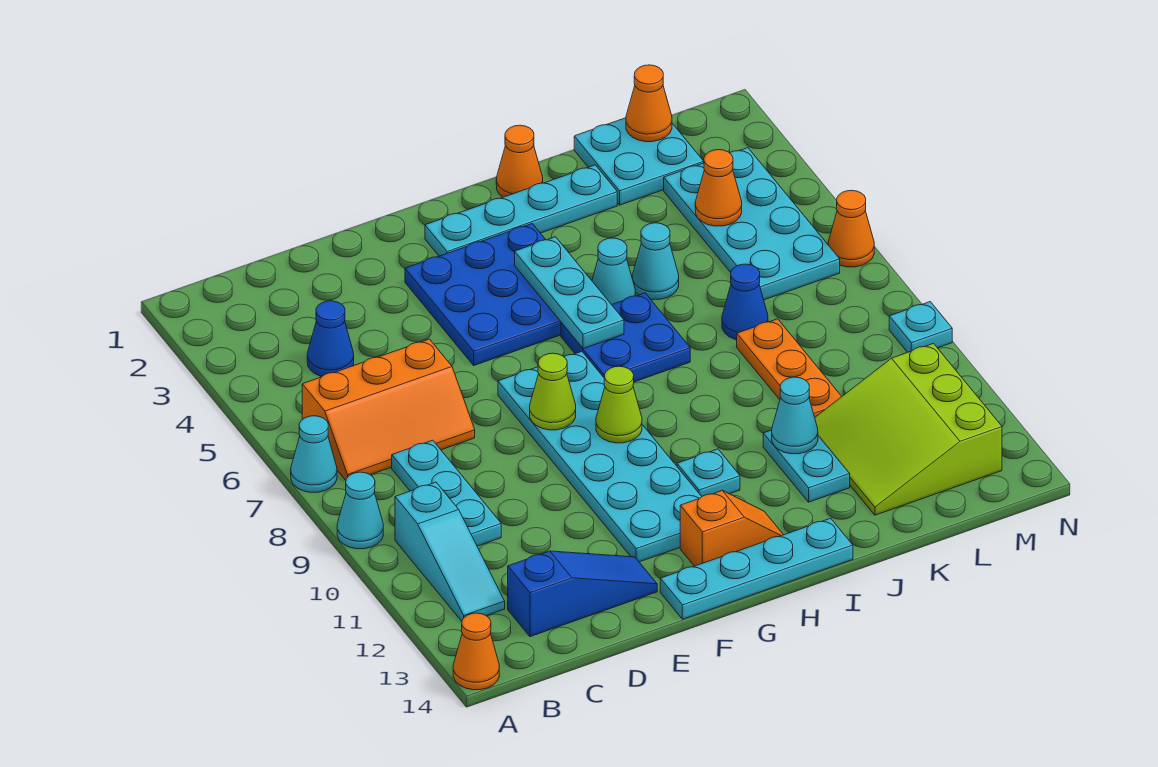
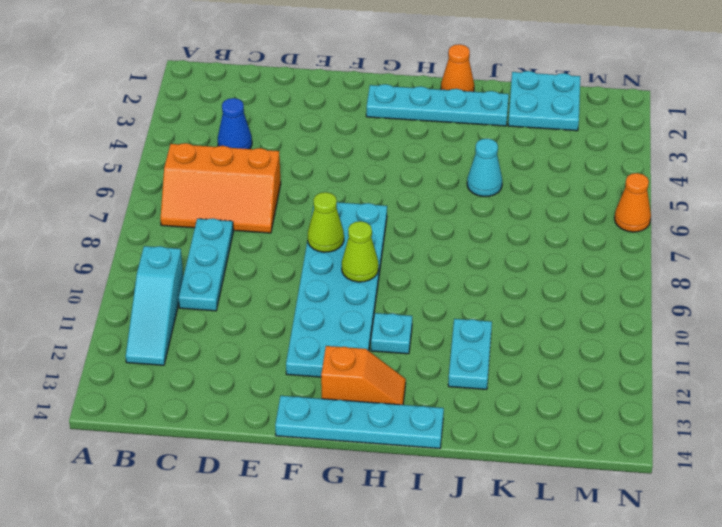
none -> cyan cone A7 level 1
none -> cyan cone A9 level 1
none -> orange cone A14 level 1
none -> blue slope C13:E13 level 1 top C

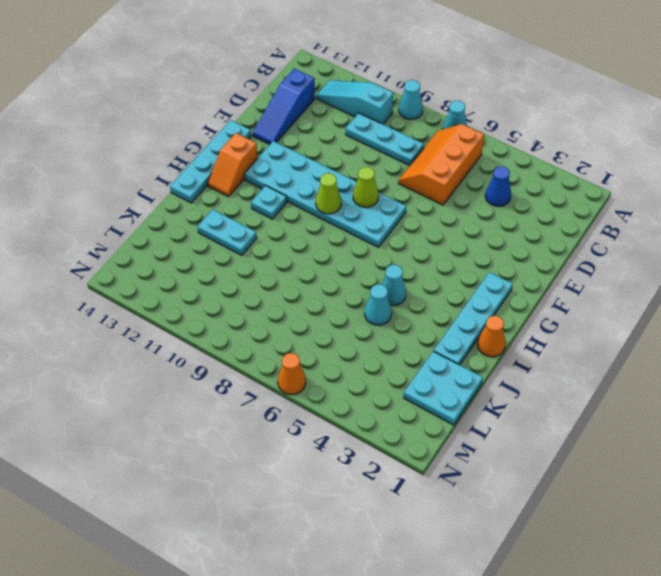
none -> orange cone A14 level 1
none -> blue plate F3:H5 level 1
none -> blue plate H6:I7 level 1
none -> blue cone K7 level 1

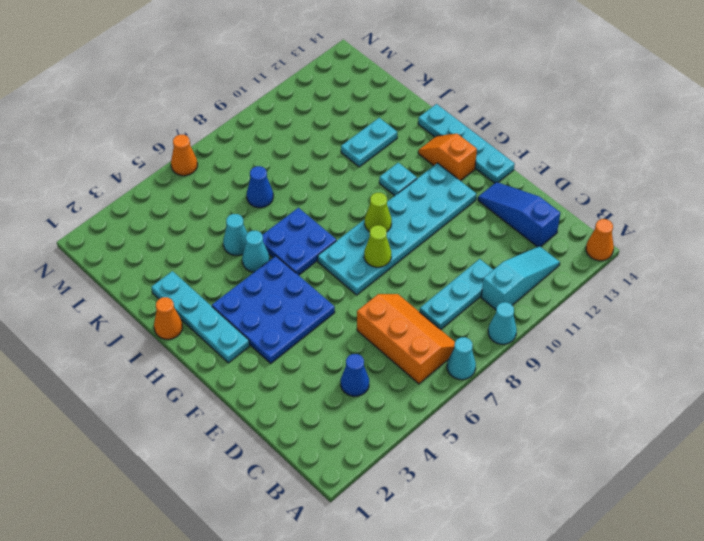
none -> cyan plate K1:L2 level 1
none -> orange plate K8:K10 level 1
none -> lime slope K11:M13 level 1 top M
none -> cyan plate L3:M6 level 1

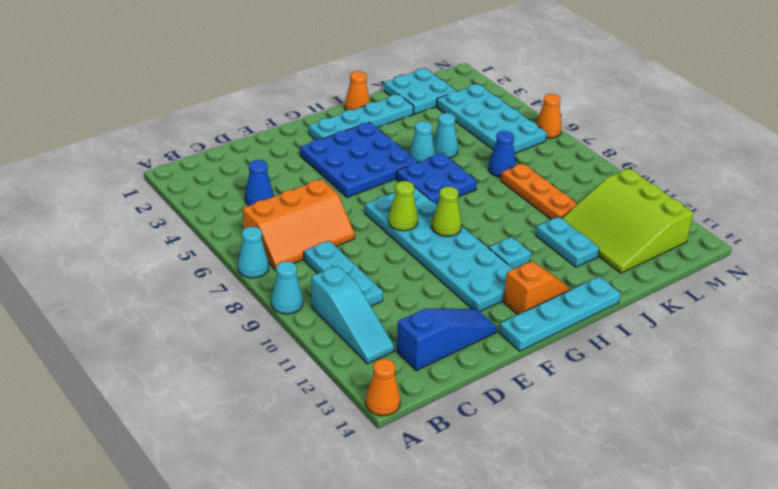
none -> cyan plate N9 level 1
none -> cyan plate H4:H6 level 2
none -> cyan cone J11 level 2
none -> orange cone L1 level 2

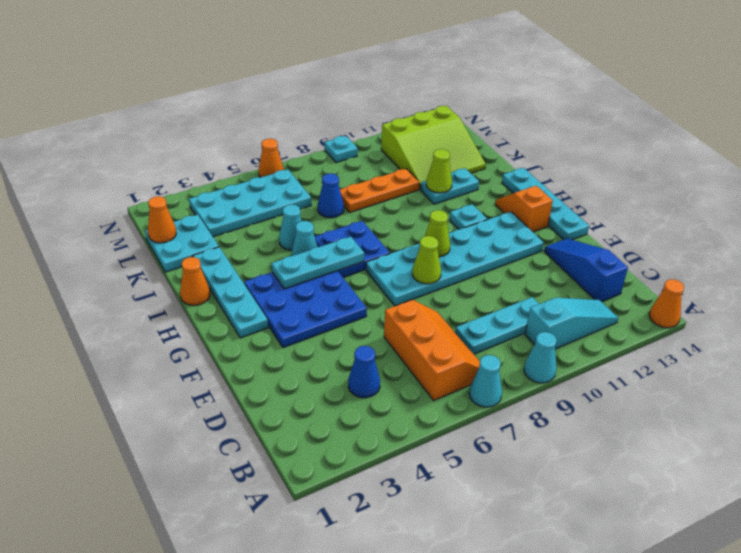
lime cone J11 level 2 -> cyan cone J11 level 2
none -> orange cone L4 level 2

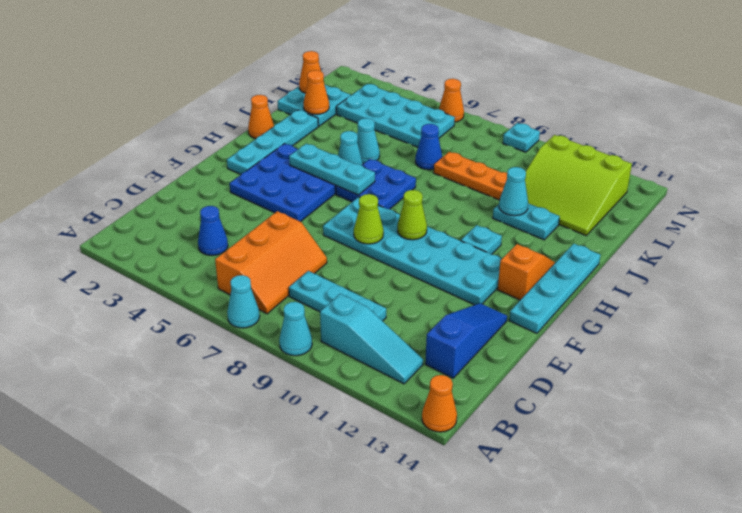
orange cone K2 level 2 -> orange cone L4 level 2

